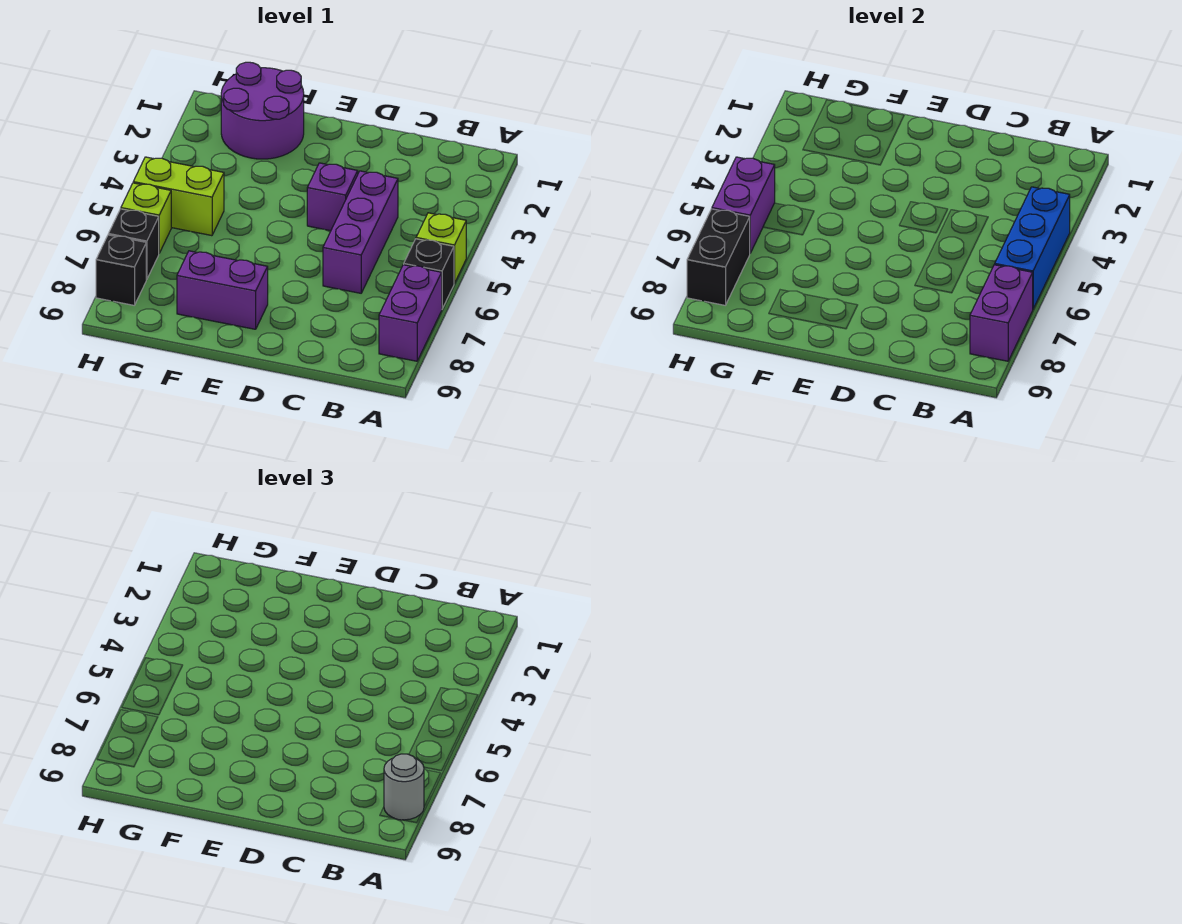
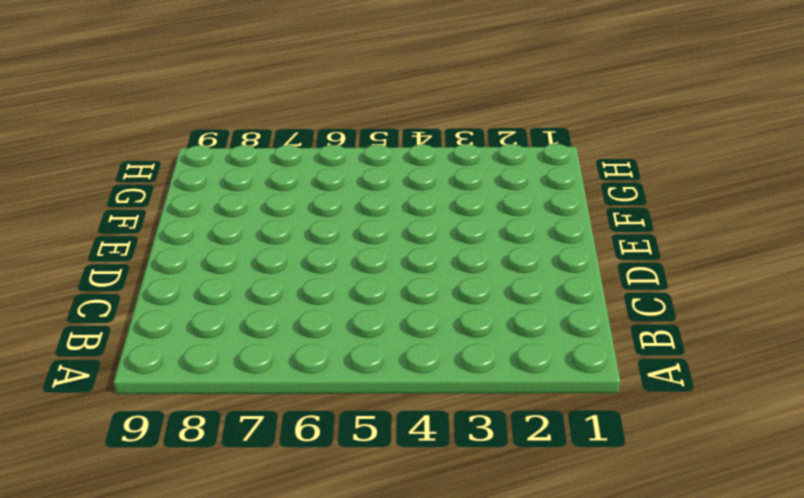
none -> lime brick A5 level 1
none -> black brick A6 level 1
none -> purple brick A7:A8 level 1

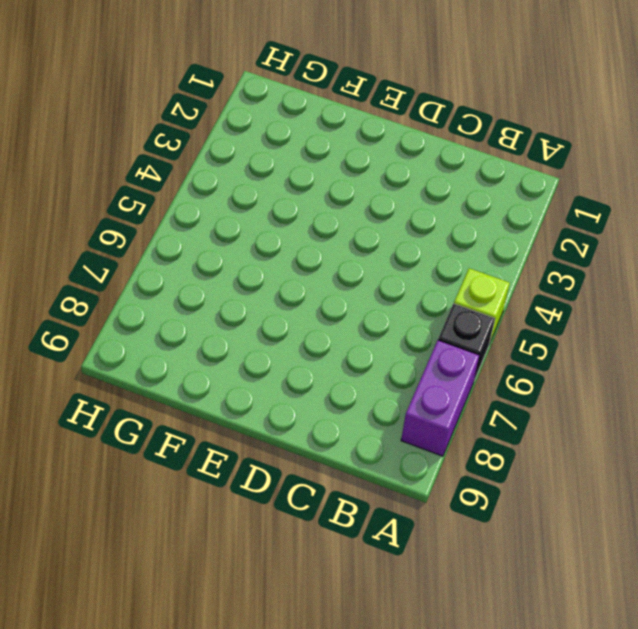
none -> purple brick C4:C6 level 1
none -> purple brick D4 level 1
none -> purple brick E8:F8 level 1

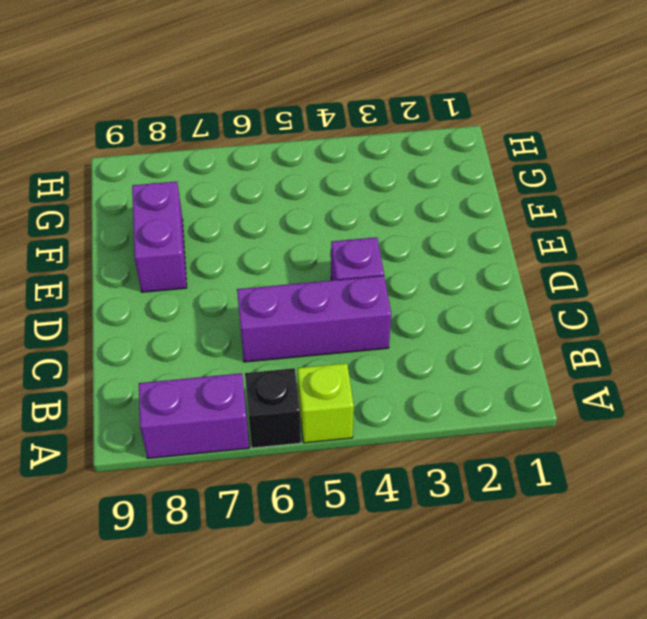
none -> purple round brick F1:G2 level 1
none -> lime brick G5:H5 level 1
none -> lime brick H6 level 1

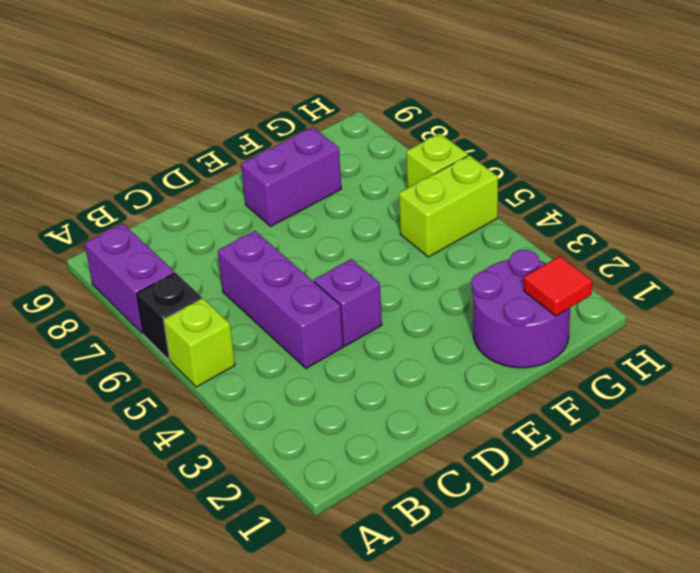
red tile G1 level 2 -> none
none -> black brick H7 level 1
none -> black brick H8 level 1
none -> blue brick A4:A6 level 2

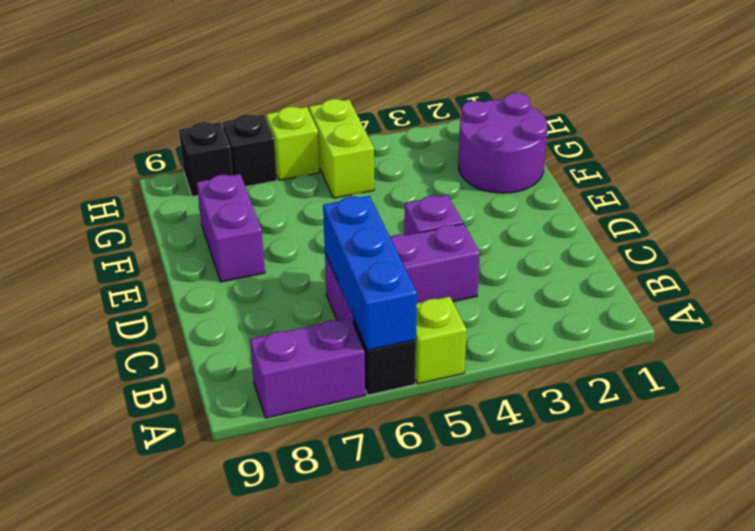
blue brick A6:C6 level 2 -> blue brick A4:A6 level 2
none -> purple brick A7:A8 level 2
none -> purple brick H5:H6 level 2
none -> black brick H7:H8 level 2

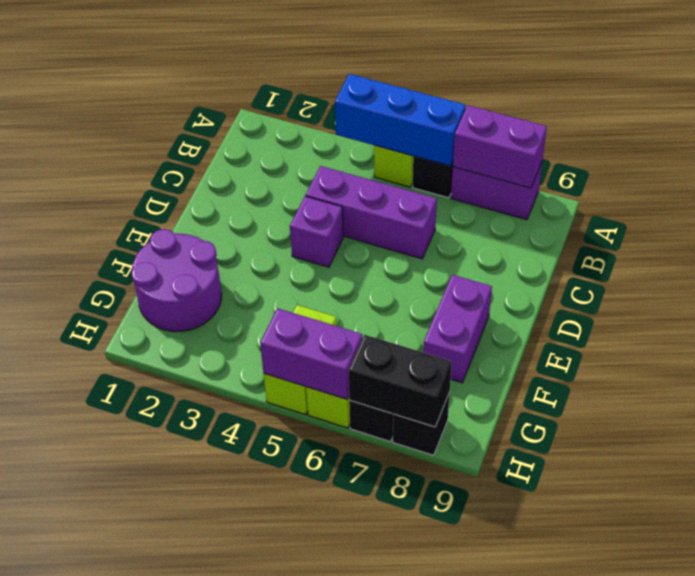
none -> grey round brick A8 level 3

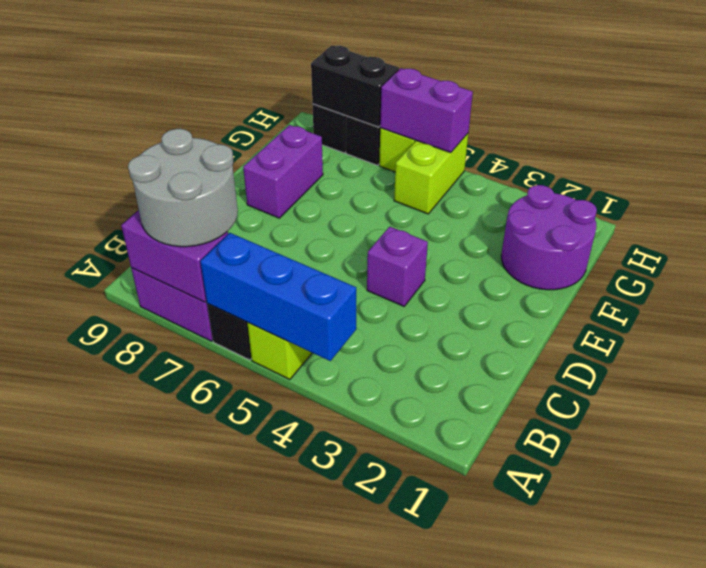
grey round brick A7:B8 level 3 -> grey round brick A8 level 3
none -> purple brick C4:C6 level 1

